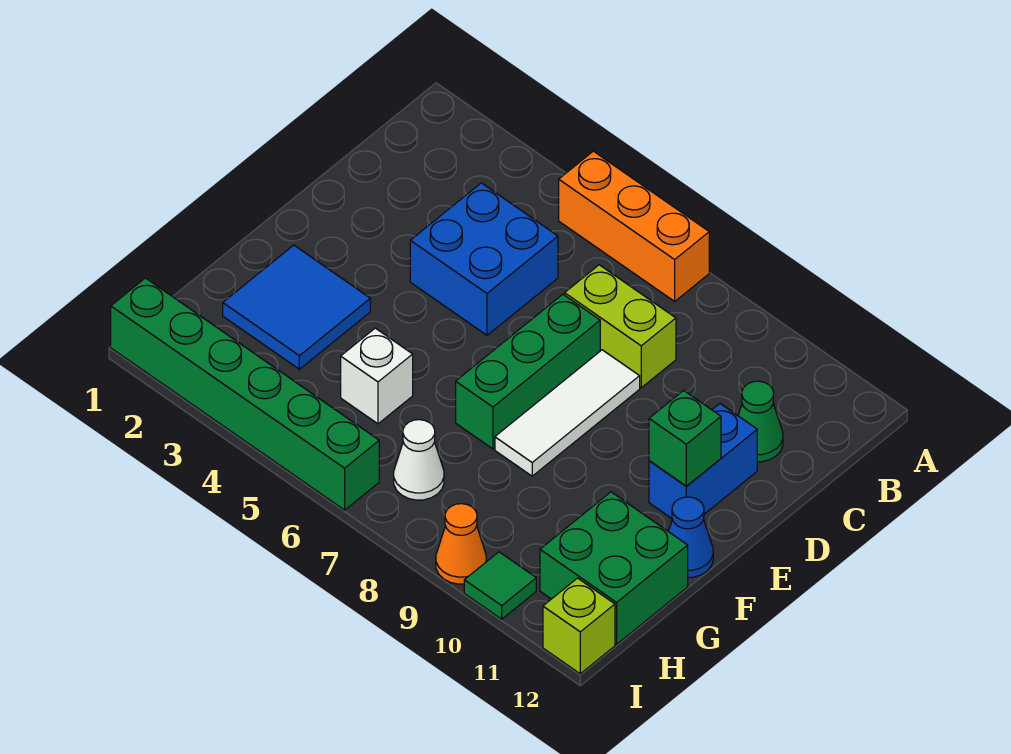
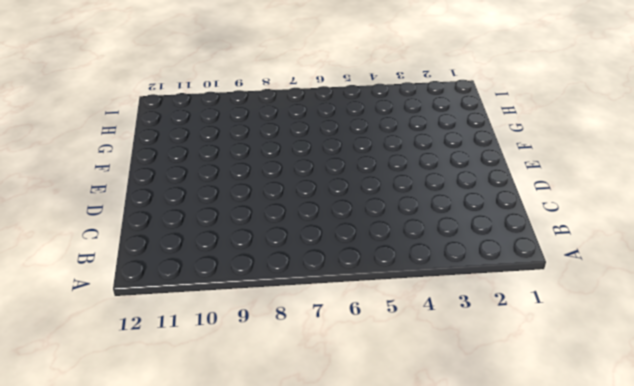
none -> orange brick A5:A7 level 1
none -> blue brick C4:D5 level 1
none -> lime brick C7:C8 level 1

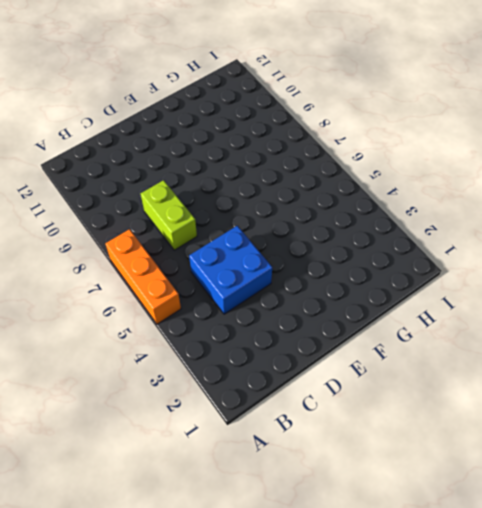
none -> green cone C11 level 1
none -> green brick D7:F7 level 1
none -> white tile D8:F8 level 1

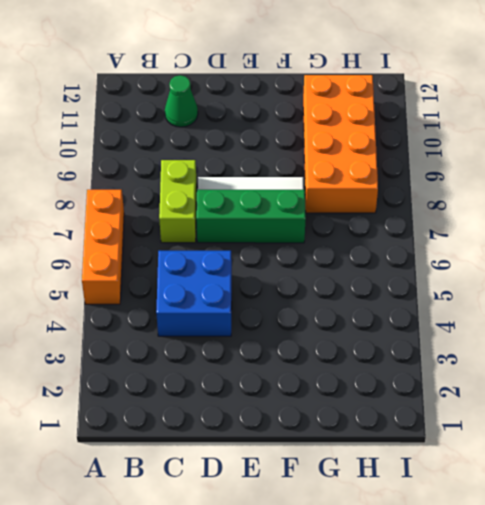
orange brick G8:H11 level 1 -> green brick G11:H12 level 1
none -> blue brick D11:E11 level 1
none -> blue tile F2:G3 level 1
none -> blue cone F12 level 1

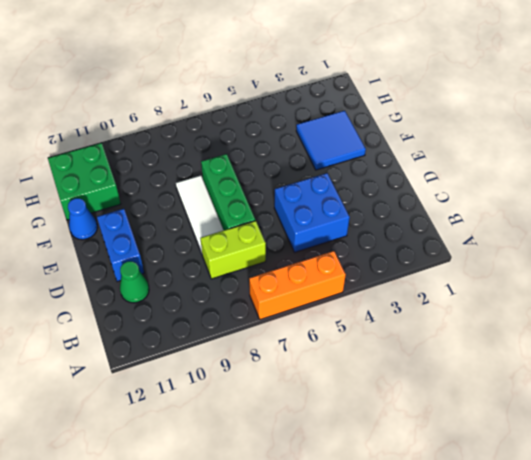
none -> white brick G5 level 1
none -> white cone H7 level 1
none -> green brick I1:I6 level 1

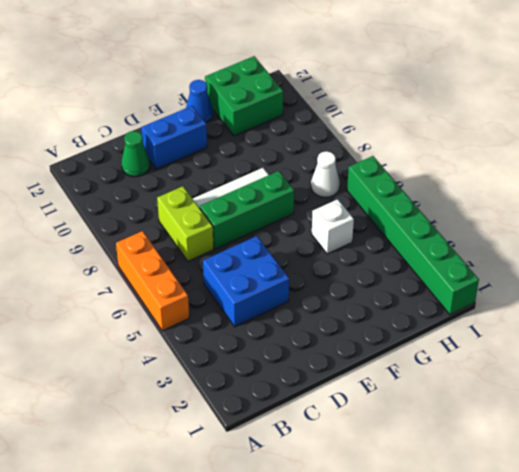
none -> blue tile F2:G3 level 1
none -> orange cone I9 level 1
none -> green tile I10 level 1

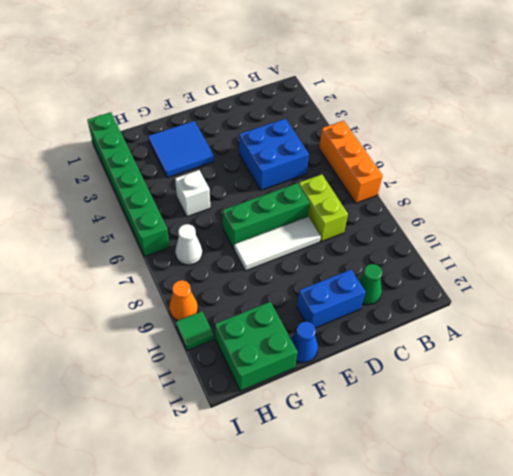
none -> lime brick I12 level 1
none -> green brick E11 level 2

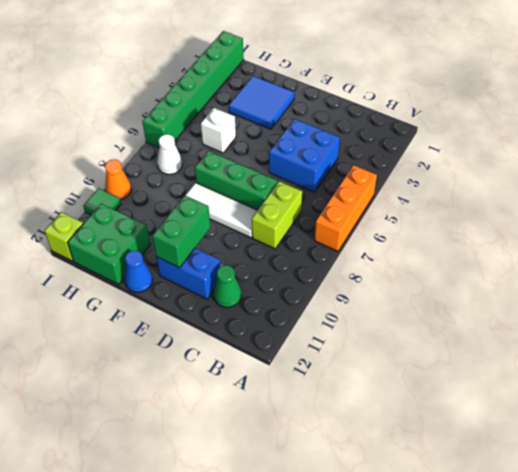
green brick E10:E11 level 2 -> green brick E11 level 2

